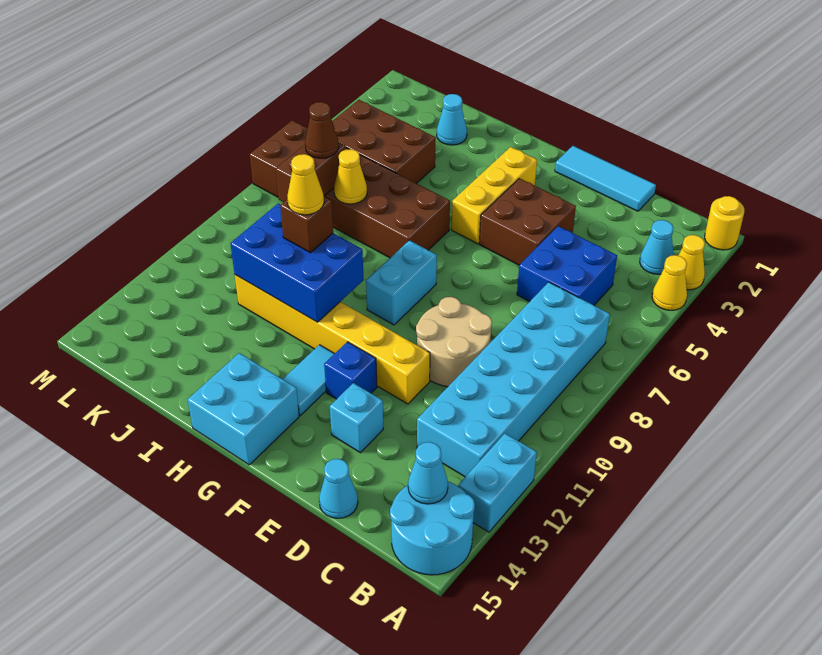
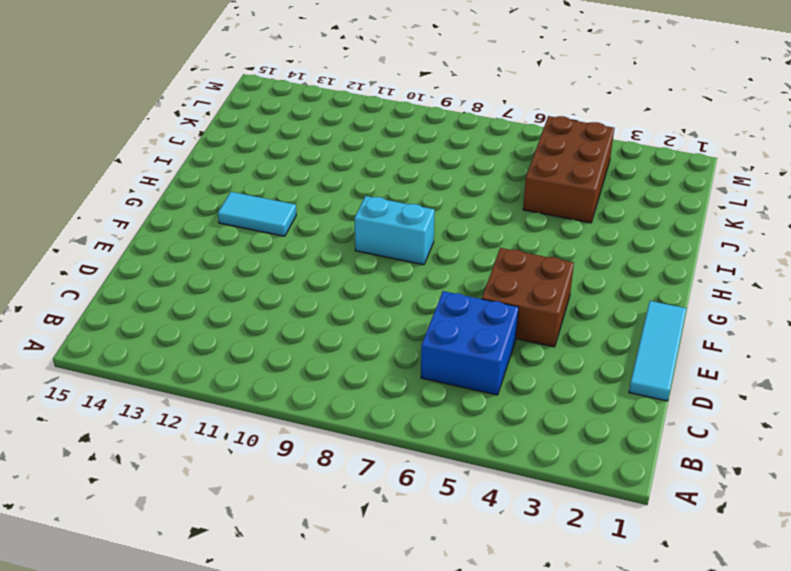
none -> yellow round brick A1 level 1
none -> yellow cone A3 level 1
none -> yellow cone A4 level 1

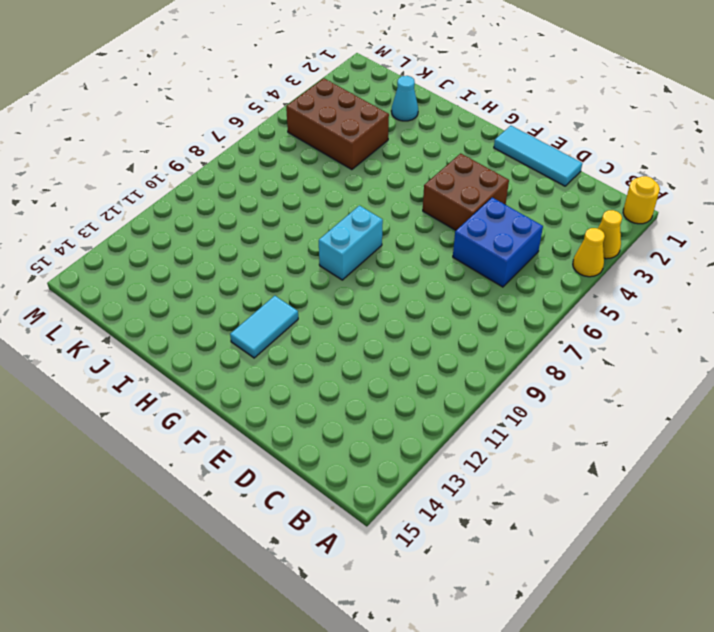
none -> cyan brick A12:A13 level 1
none -> cyan round brick A14:B15 level 1
none -> cyan cone B3 level 1

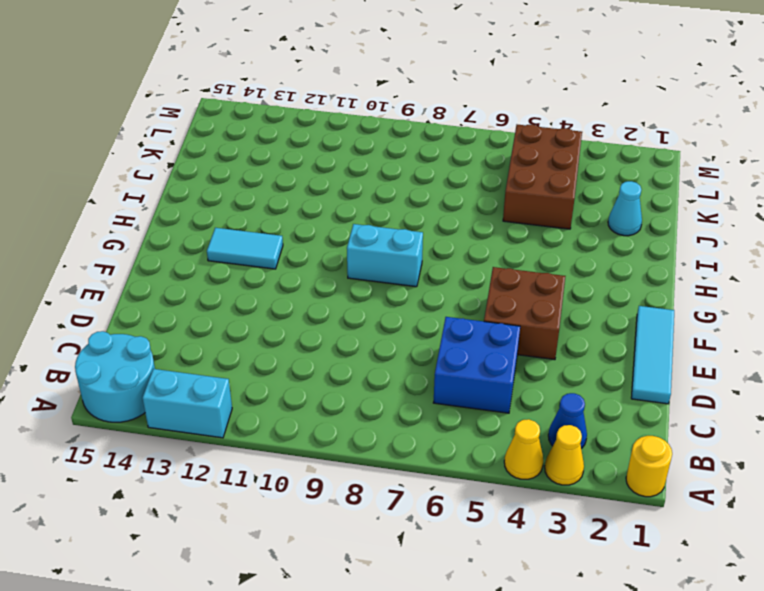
blue cone B3 level 1 -> cyan cone B3 level 1
none -> cyan brick B7:C12 level 1
none -> tan round brick D9:E10 level 1
none -> cyan cone D15 level 1

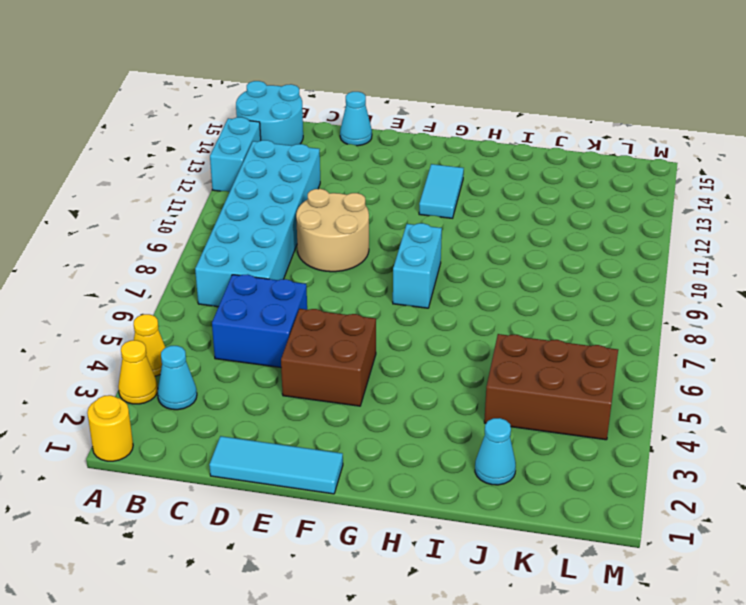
none -> yellow brick E11:J11 level 1
none -> cyan brick E13 level 1
none -> blue brick F12 level 1

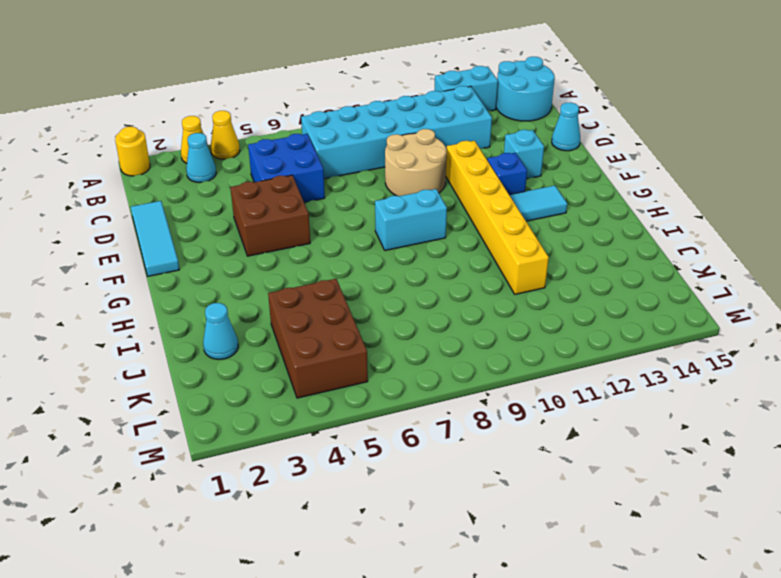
none -> yellow brick G3:G5 level 1
none -> cyan brick G14:H15 level 1
none -> brown brick H6:M7 level 1

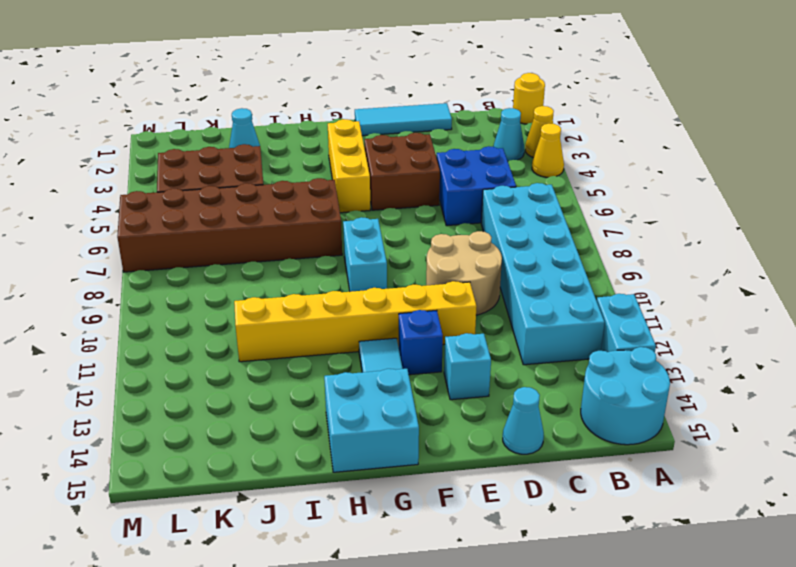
none -> cyan cone B14 level 2
none -> blue brick H10:J11 level 2
none -> yellow cone J7 level 2

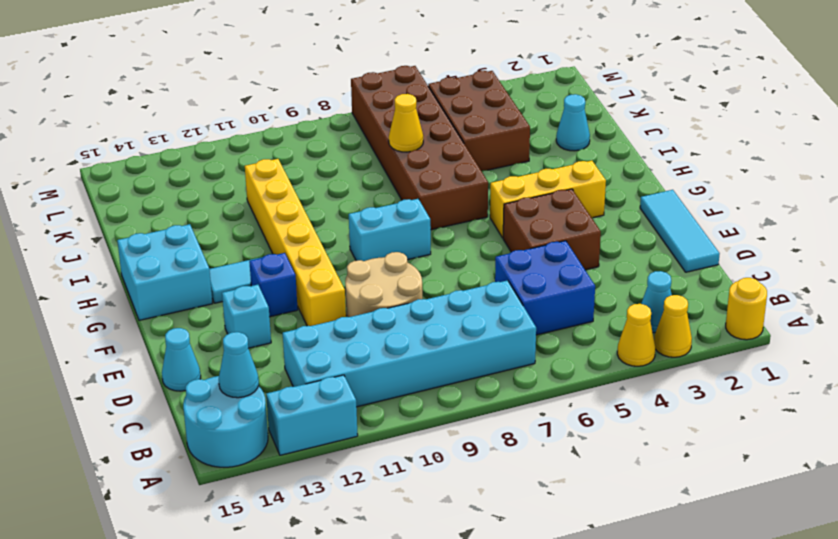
none -> blue brick H10:J11 level 2
none -> brown brick K7:K8 level 2
none -> brown brick I10 level 3

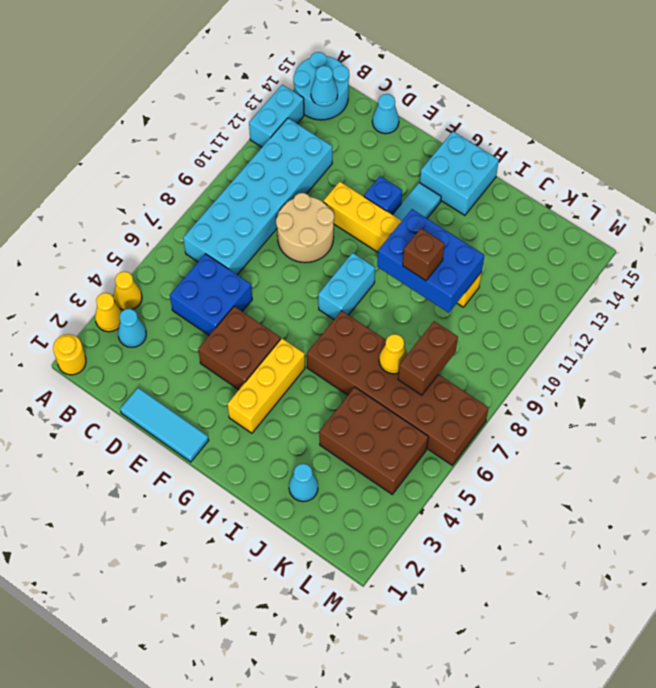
none -> cyan brick E13 level 1
none -> brown cone K7 level 3
none -> yellow cone I10 level 4

